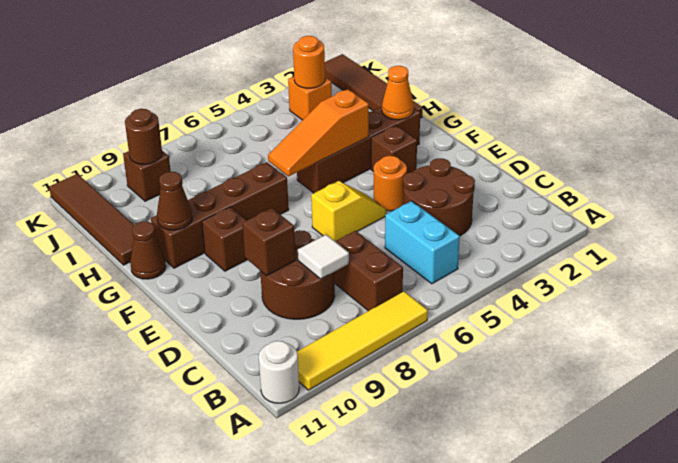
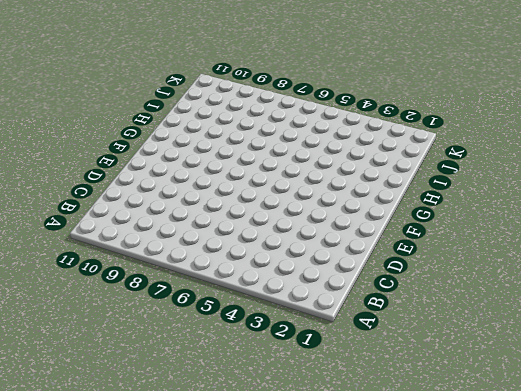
none -> yellow tile A7:A10 level 1
none -> white round brick A11 level 1
none -> cyan brick B5:C5 level 1

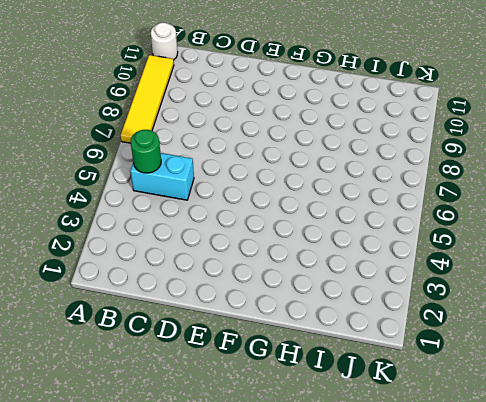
green round brick B5 level 2 -> none
none -> brown brick B7:C7 level 1
none -> brown round brick C3:D4 level 1
none -> brown round brick C8:D9 level 1

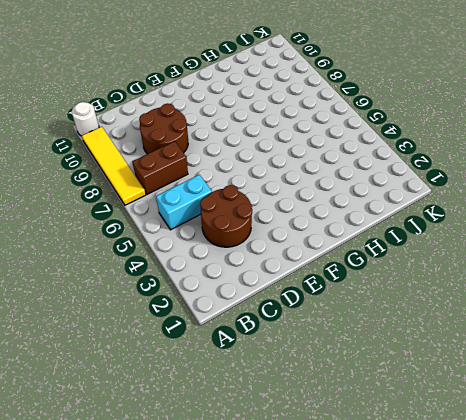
none -> orange round brick E4 level 1
none -> yellow slope E5:E6 level 1 top 6
none -> brown brick F3 level 1

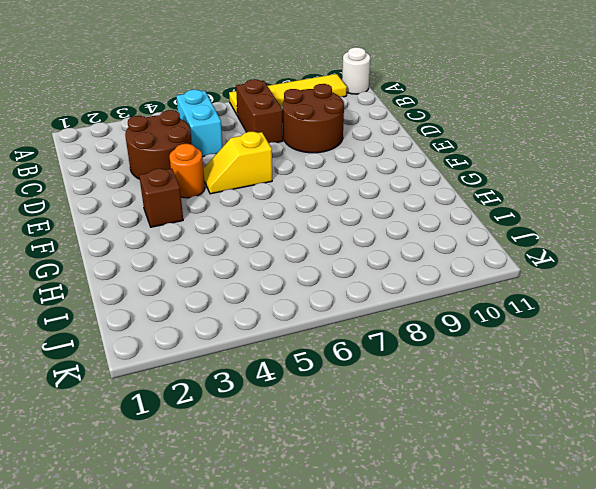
none -> brown brick F9 level 1
none -> brown brick G2:G5 level 1
none -> brown brick G7:G10 level 1

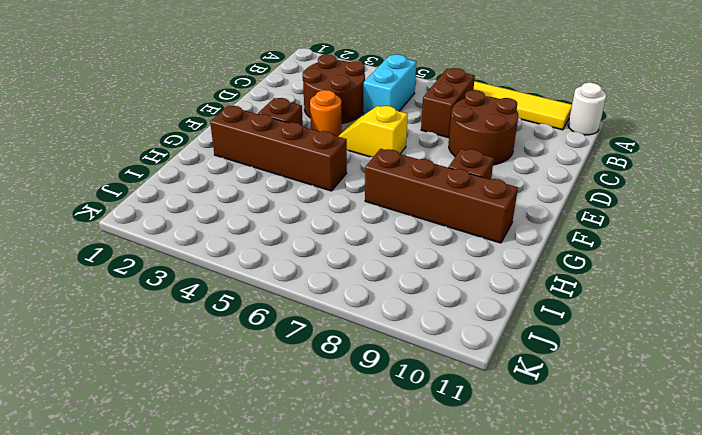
none -> brown cone G11 level 1
none -> brown tile H1:K1 level 1
none -> brown tile H11:K11 level 1

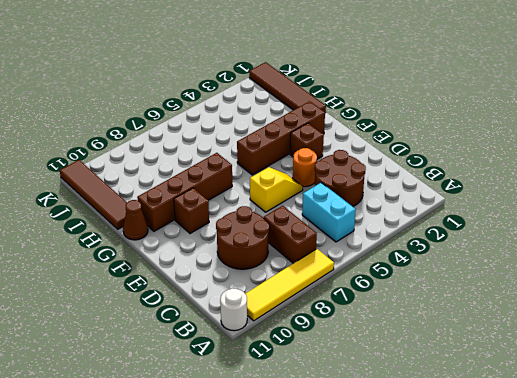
none -> orange brick J3 level 1
none -> brown brick J9 level 1
none -> white tile C8 level 2

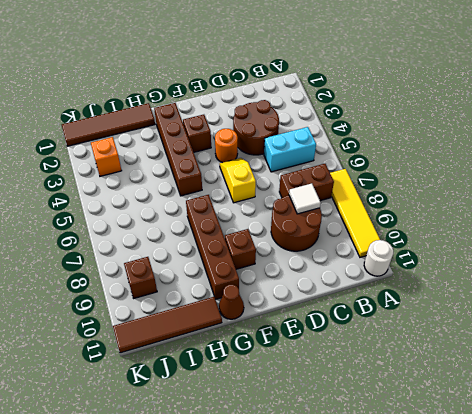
none -> brown brick D9 level 2
none -> orange cone G2 level 2
none -> orange slope G4:G6 level 2 top 4

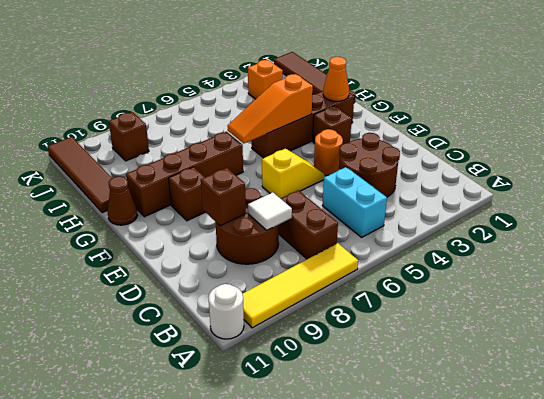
none -> brown cone G10 level 2
none -> orange round brick J3 level 2
none -> brown round brick J9 level 2

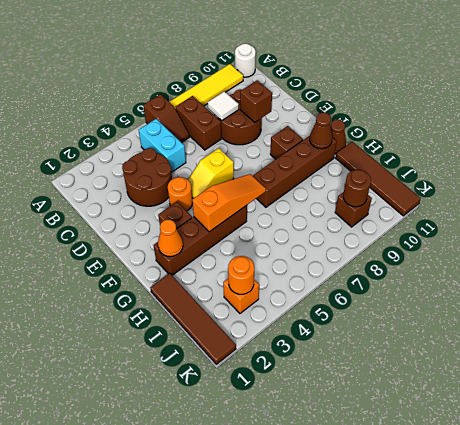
brown slope A6:B6 level 1 top A -> none

